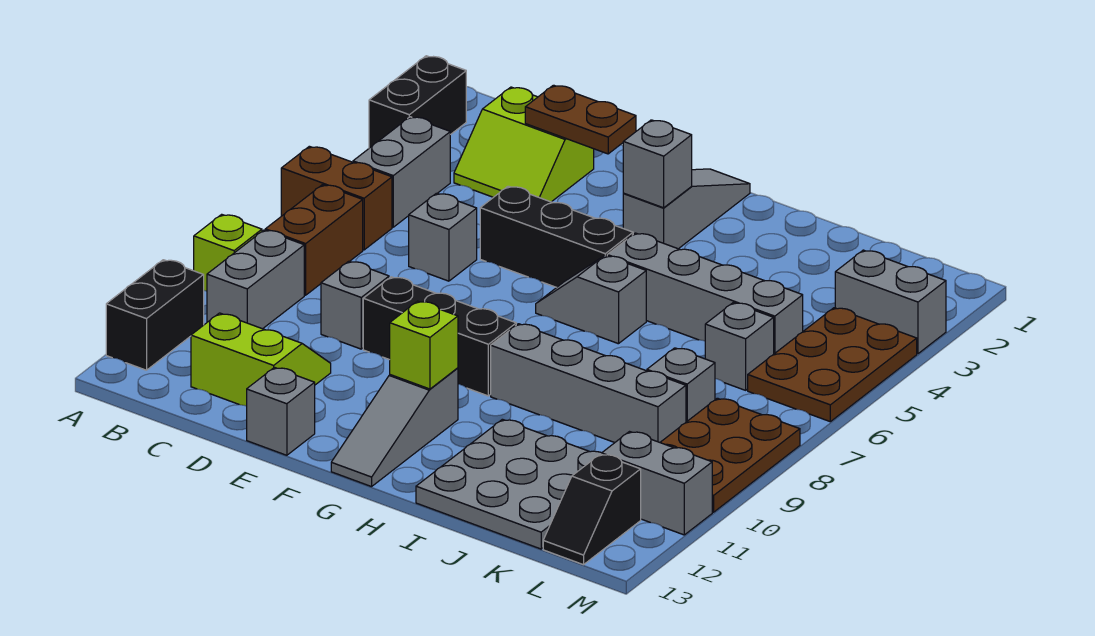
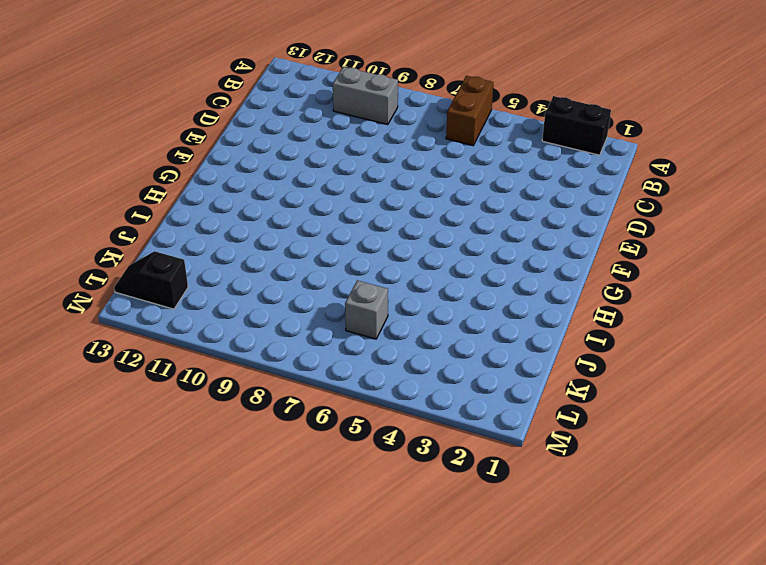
none -> lime brick A9 level 1
none -> black brick A11:A12 level 1
none -> grey brick B4:B5 level 1
none -> brown brick B7:B8 level 1

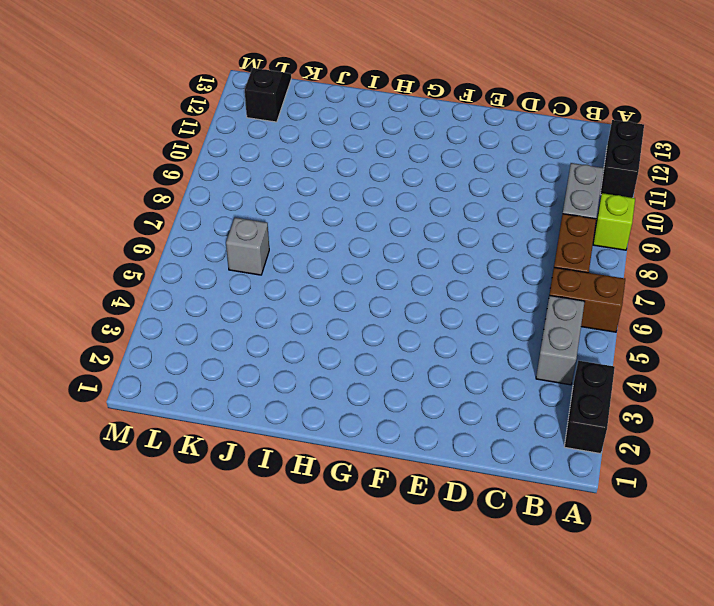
none -> lime slope C2:D3 level 1 top 2
none -> lime slope C11:D12 level 1 top 12
none -> grey brick D6 level 1
none -> grey brick D9 level 1

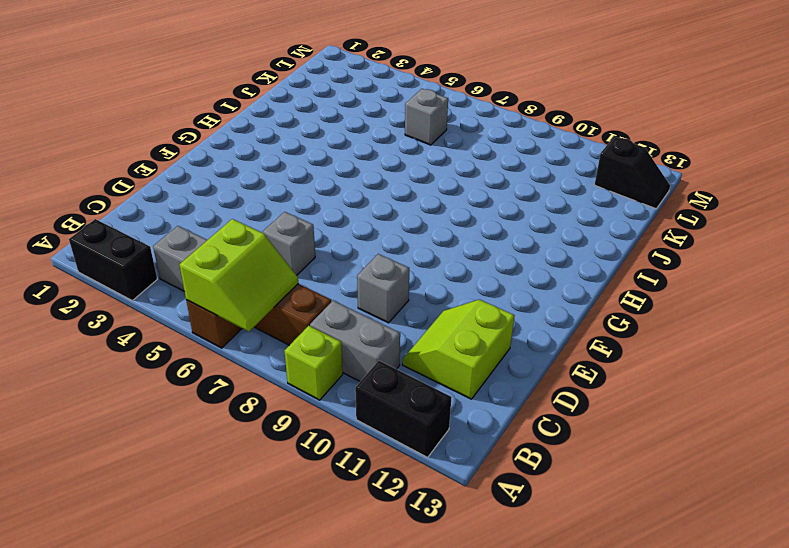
lime slope A6:B7 level 2 top 6 -> lime slope C2:D3 level 1 top 2
none -> black brick E5:G5 level 1
none -> black brick E9:G9 level 1
none -> grey brick E13 level 1
none -> grey slope G1:G3 level 1 top 3

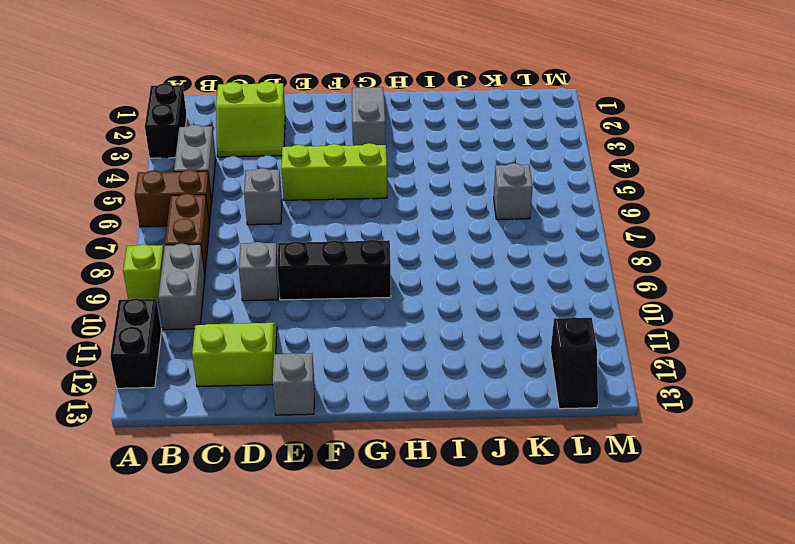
lime brick E5:G5 level 1 -> black brick E5:G5 level 1
none -> grey slope G6:H6 level 1 top H
none -> grey slope G11:G13 level 1 top 11
none -> grey brick H5:K5 level 1
none -> grey brick H9:K9 level 1

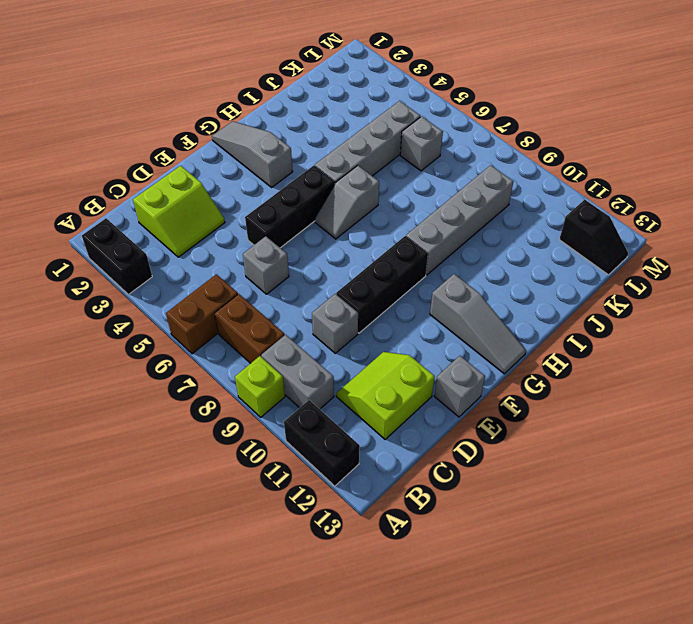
none -> grey brick B4:B5 level 1
none -> grey plate I11:K13 level 1
none -> grey brick K8 level 1
none -> grey brick L3:M3 level 1

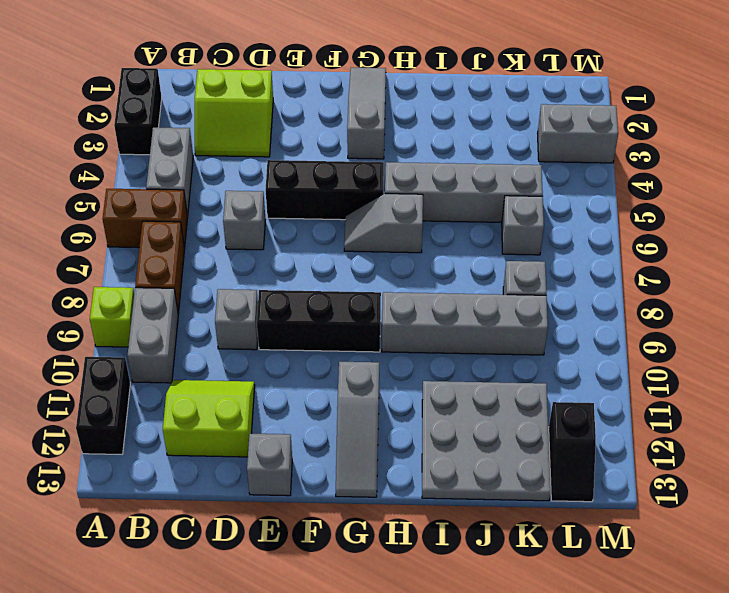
none -> brown plate L4:M6 level 1
none -> brown plate L8:M10 level 1
none -> grey brick L11:M11 level 1
none -> brown plate D2:E2 level 2

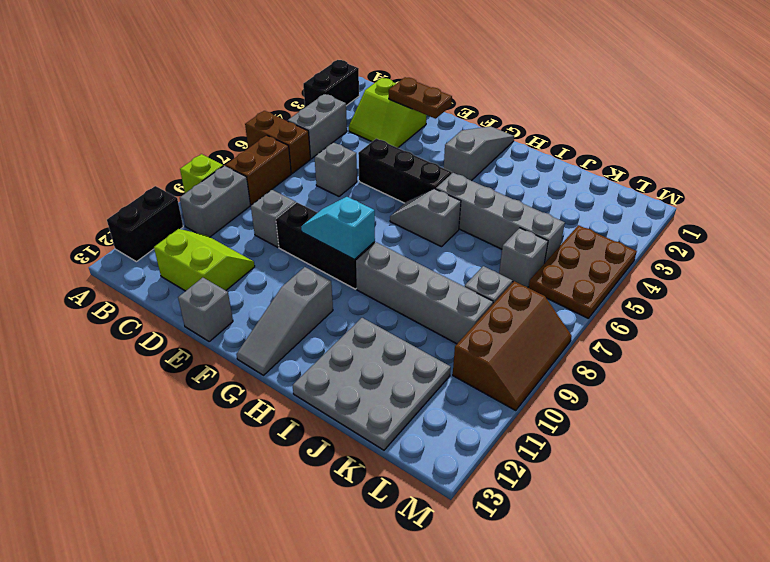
cyan slope F9:G9 level 2 top G -> none
brown slope L8:M10 level 1 top L -> brown plate L8:M10 level 1
none -> grey brick L3:M3 level 1
none -> grey brick L11:M11 level 1
none -> black slope L12:L13 level 1 top 12
none -> grey brick G3 level 2

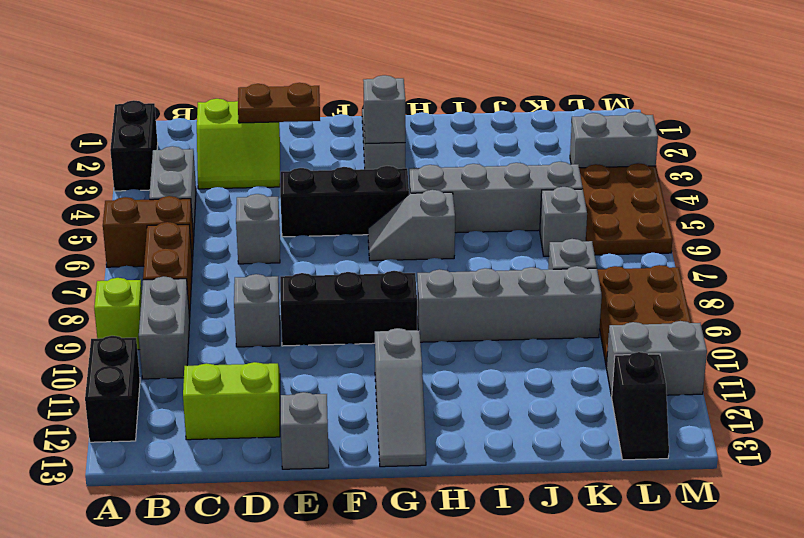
none -> grey plate I11:K13 level 1
none -> lime brick G11 level 2

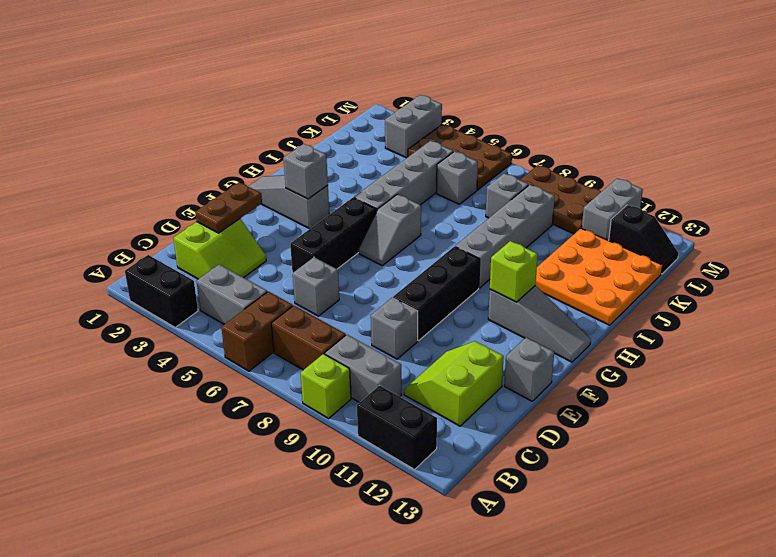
orange plate I11:K13 level 1 -> grey plate I11:K13 level 1

